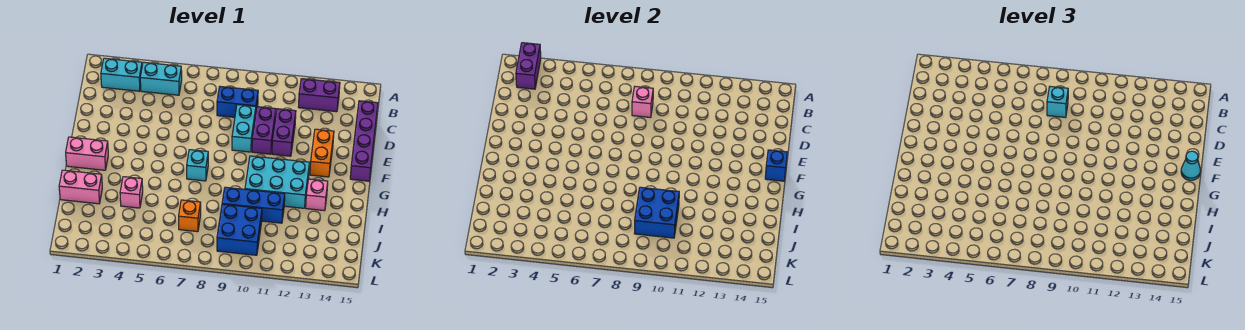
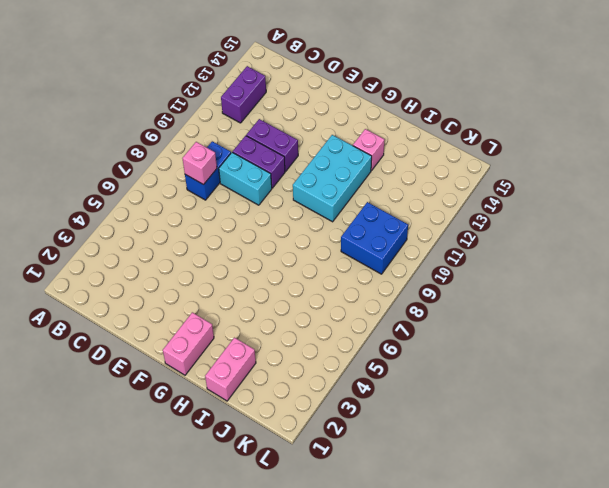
none -> cyan brick B2:B3 level 1
none -> cyan brick B4:B5 level 1
none -> purple brick C15:F15 level 1

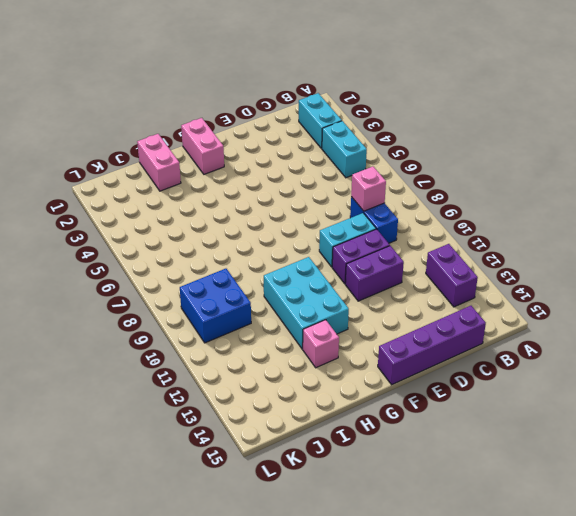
none -> orange brick E13:F13 level 1
none -> cyan brick G7 level 1
none -> pink brick I4 level 1

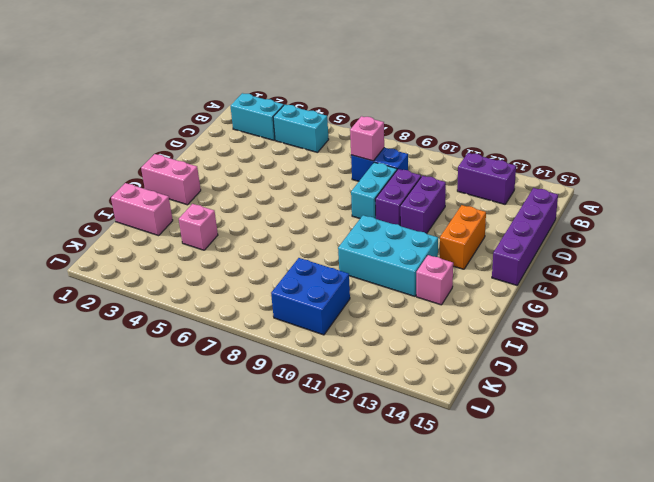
none -> cyan brick G7 level 1
none -> blue brick I9:I11 level 1
none -> orange brick J7 level 1

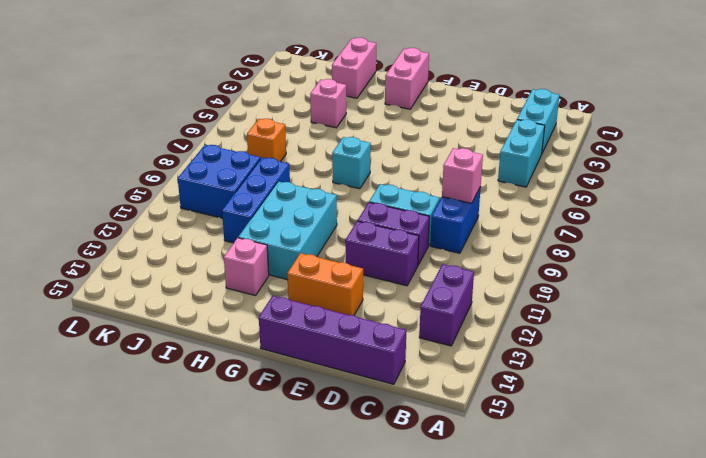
none -> purple brick A2:B2 level 2
none -> blue brick F15 level 2
none -> blue brick I9:J10 level 2

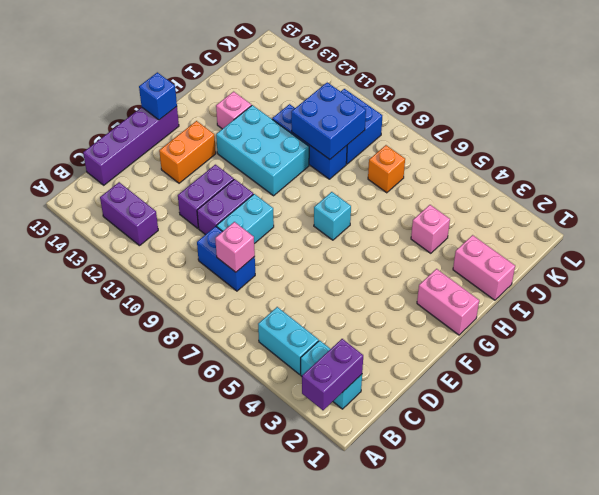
none -> cyan brick C8 level 3
none -> cyan cone F15 level 3

